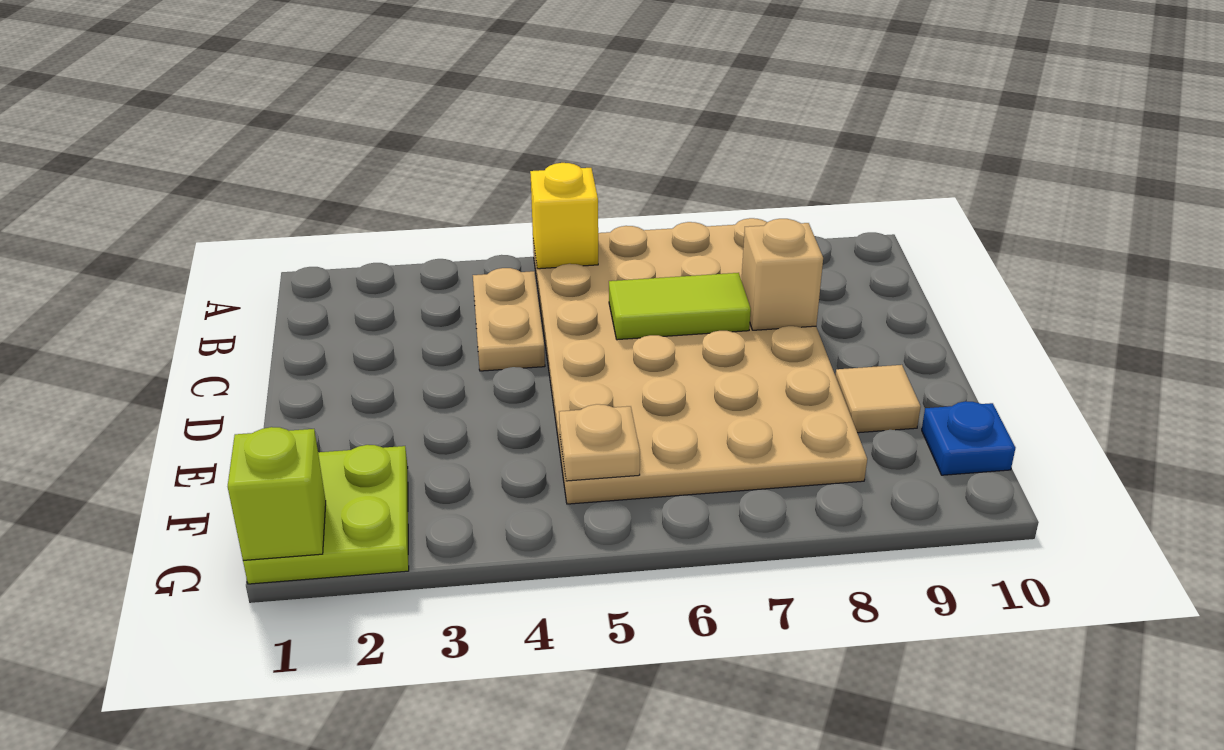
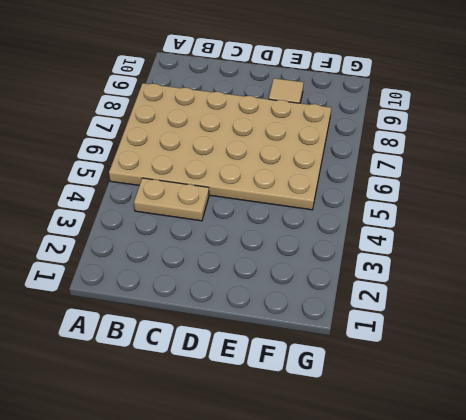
none -> lime plate F1:G2 level 1
none -> blue plate F10 level 1

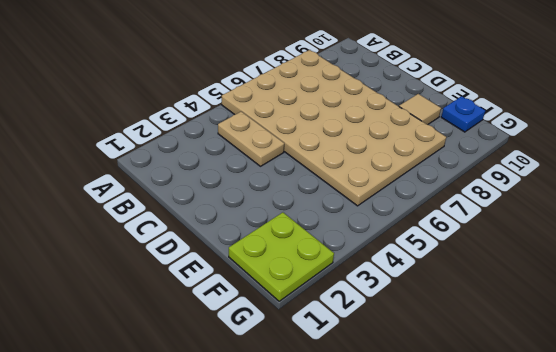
none -> yellow brick A5 level 2
none -> lime tile C6:C7 level 2

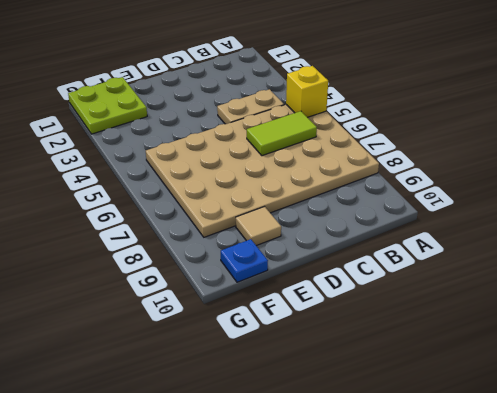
lime tile B6:C6 level 2 -> lime tile C6:C7 level 2
none -> tan brick C8 level 2
none -> tan plate F5 level 2

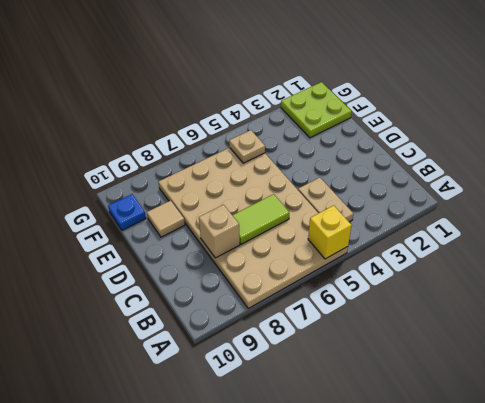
none -> lime brick G1 level 2

